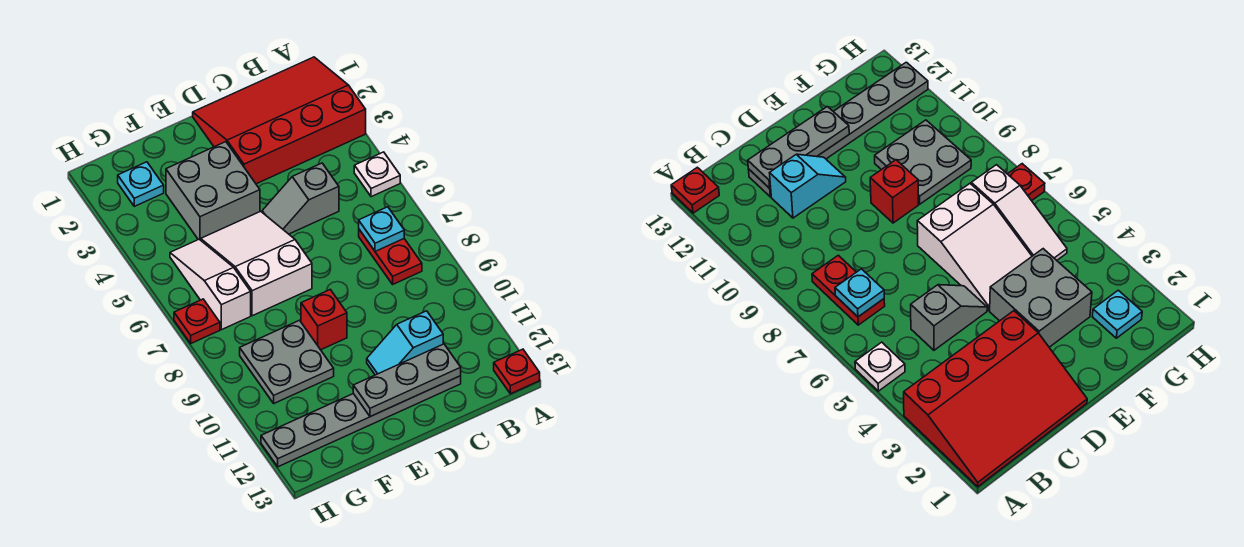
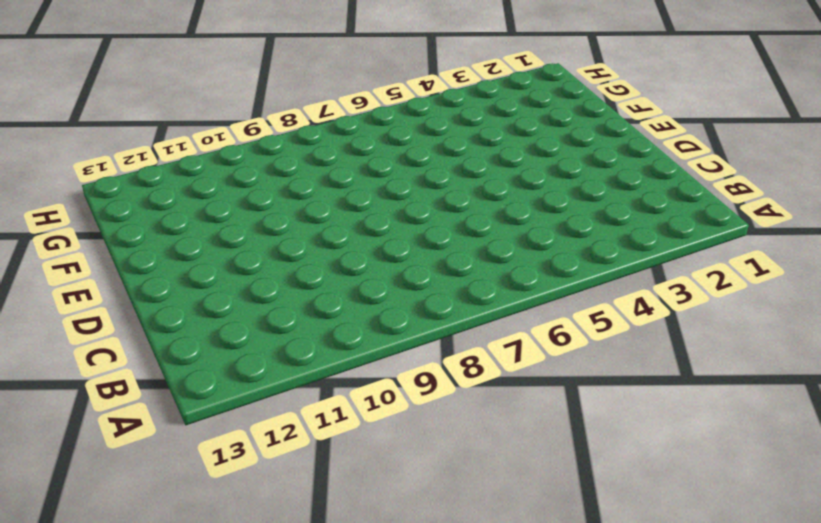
none -> red slope A1:D3 level 1 top 3
none -> white plate A5 level 1
none -> red plate A13 level 1

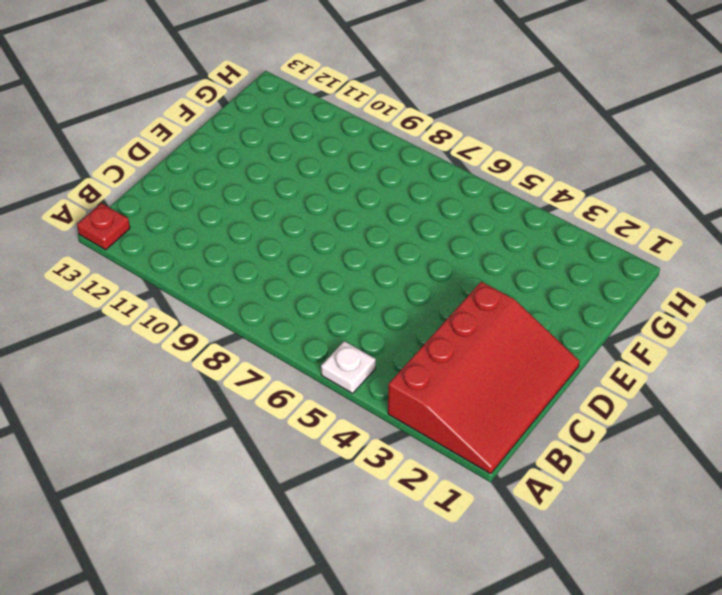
none -> red plate B7:B8 level 1
none -> grey slope C5:D5 level 1 top C
none -> cyan slope C11:D11 level 1 top C

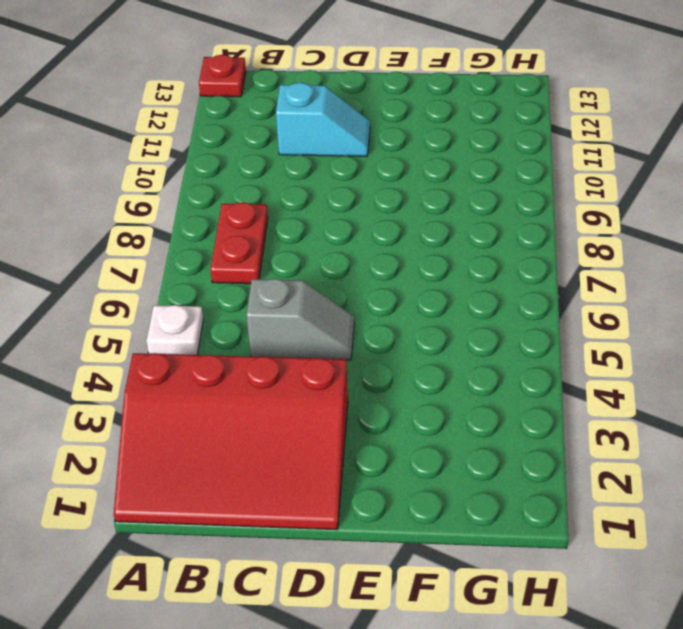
none -> grey plate C12:H12 level 1
none -> grey brick E3:F4 level 1
none -> white slope E5:F7 level 1 top 7

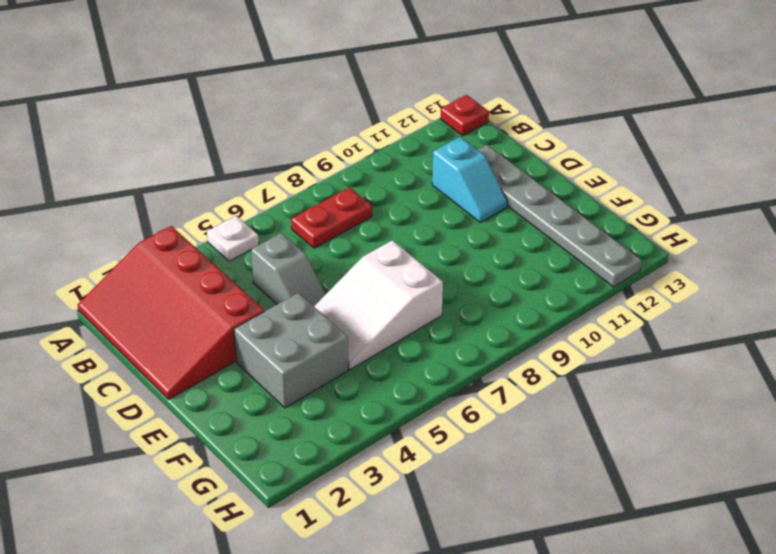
none -> red brick E9 level 1
none -> grey plate F9:G10 level 1
none -> cyan plate G2 level 1

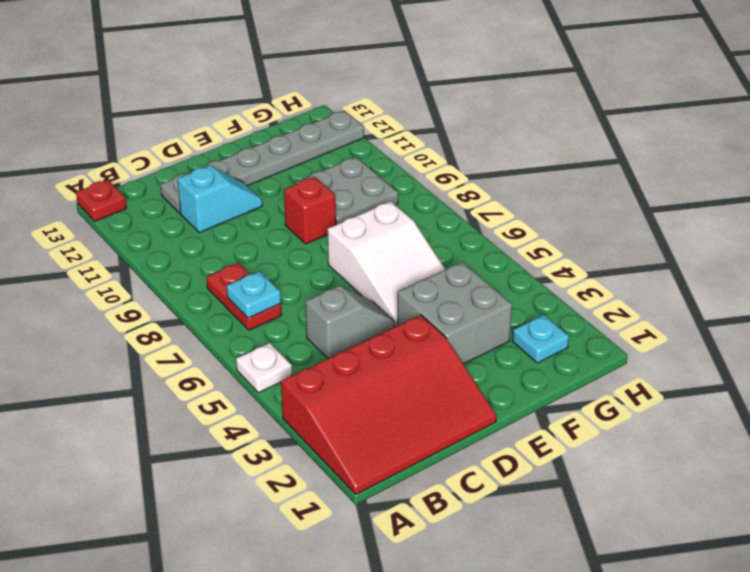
none -> white slope G5:G7 level 1 top 7
none -> red plate H7 level 1
none -> grey plate C12:E12 level 2

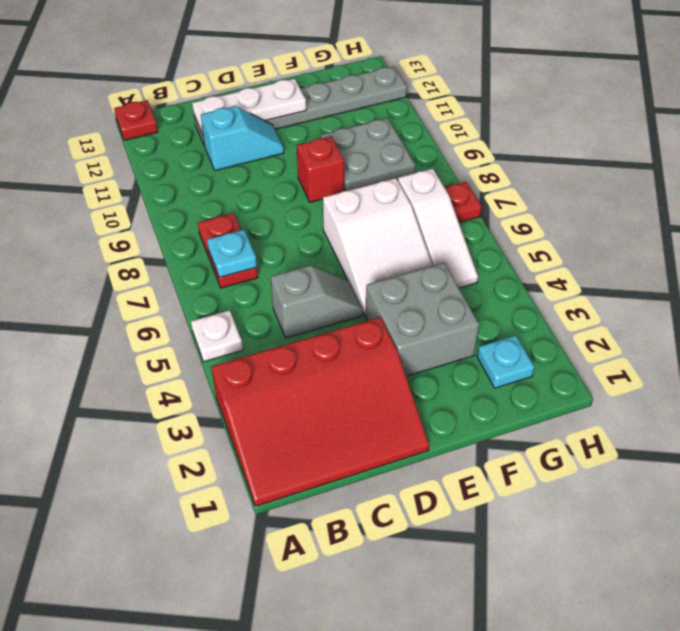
white plate C12:E12 level 2 -> grey plate C12:E12 level 2

